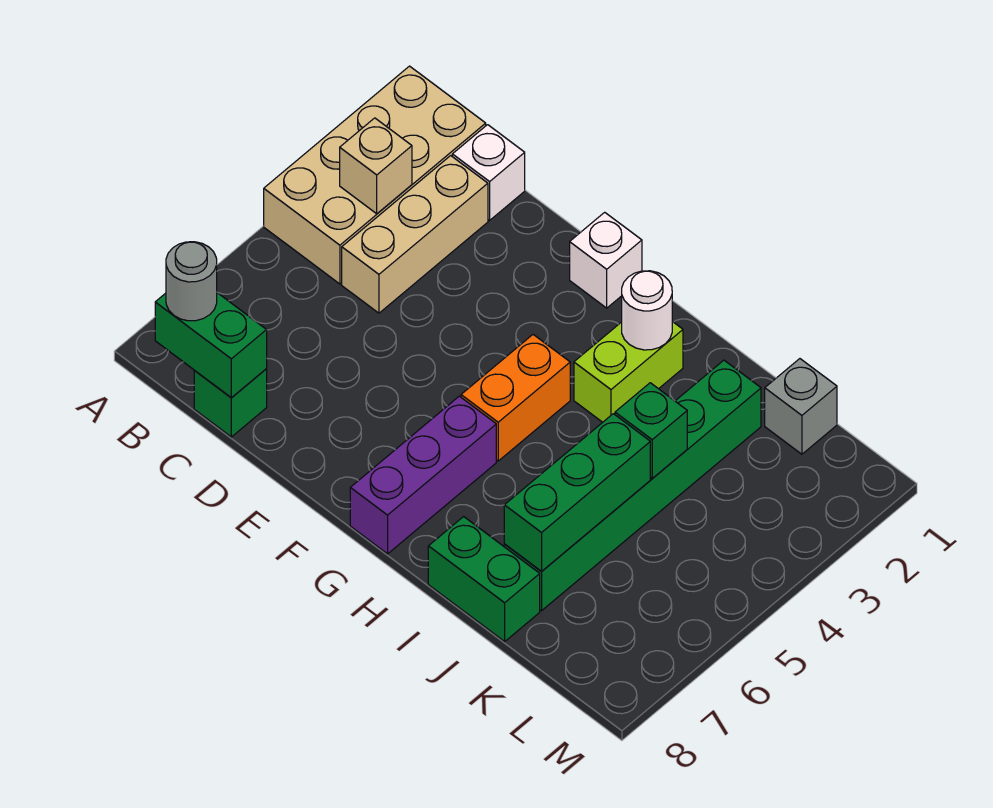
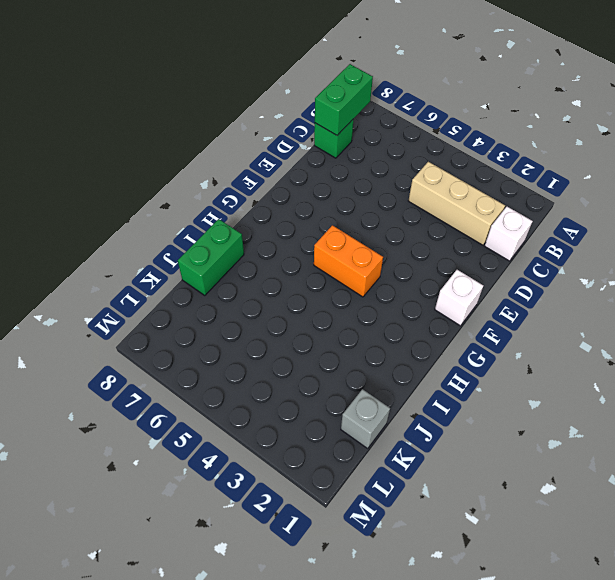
none -> tan brick A1:B4 level 1
none -> purple brick G6:G8 level 1
none -> lime brick H2:H3 level 1

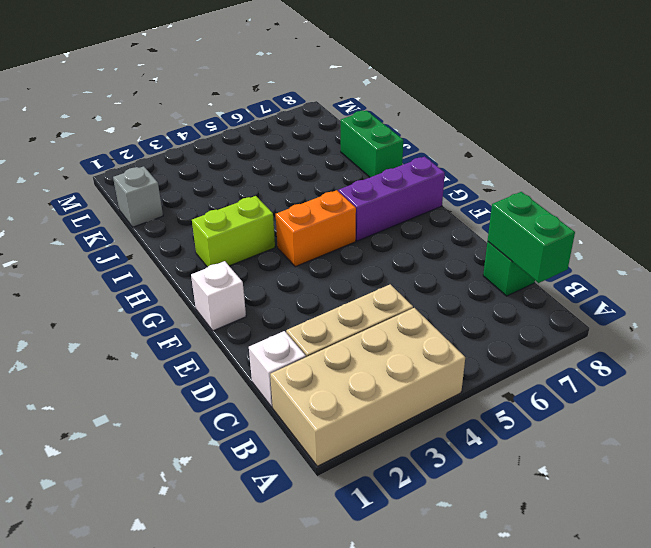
none -> green brick J2:J7 level 1
none -> tan brick B3 level 2
none -> white round brick H2 level 2

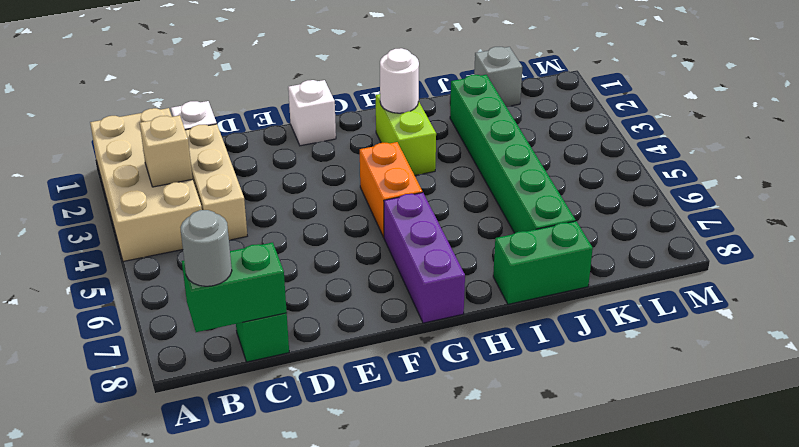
none -> green brick J4 level 2
none -> green brick J5:J7 level 2

